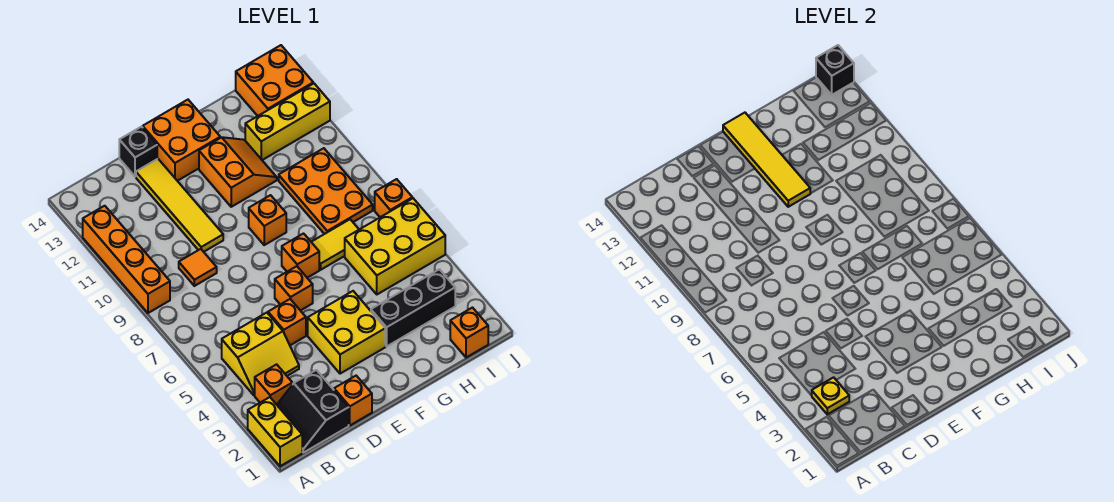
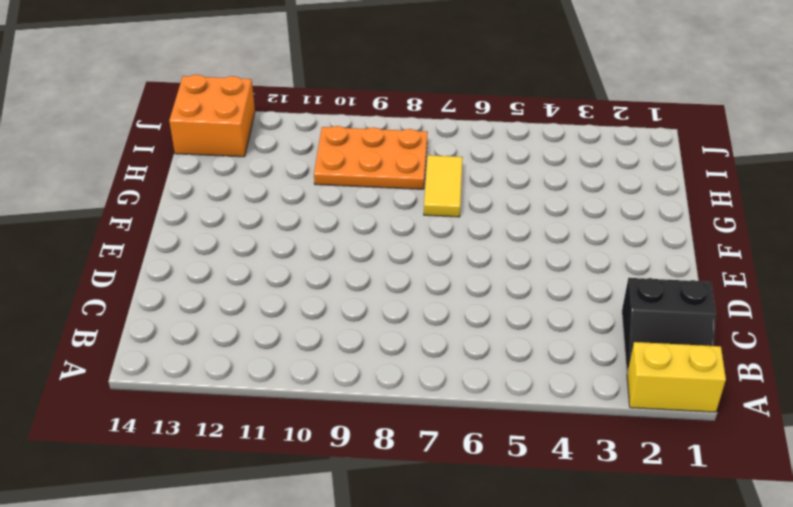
none -> orange brick A9:A12 level 1
none -> orange brick B3 level 1
none -> yellow slope B4:C5 level 1 top 5

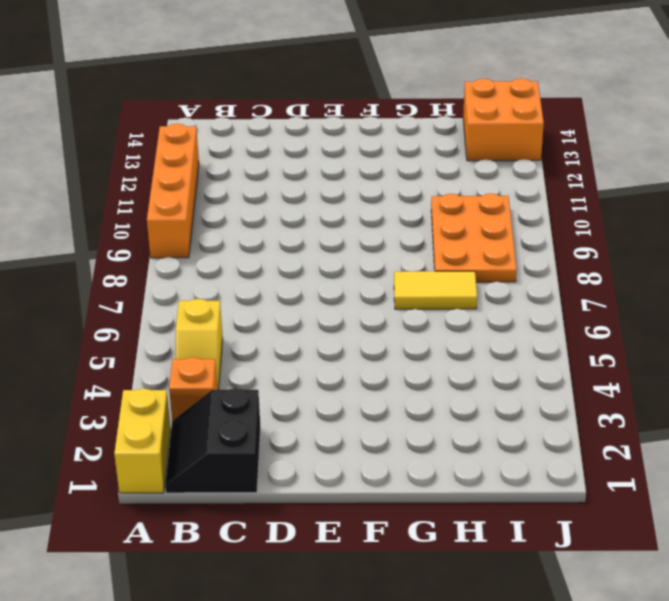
yellow slope B4:B5 level 1 top 5 -> yellow slope B4:C5 level 1 top 5
none -> orange tile C9 level 1
none -> orange brick D1 level 1
none -> orange brick D5 level 1

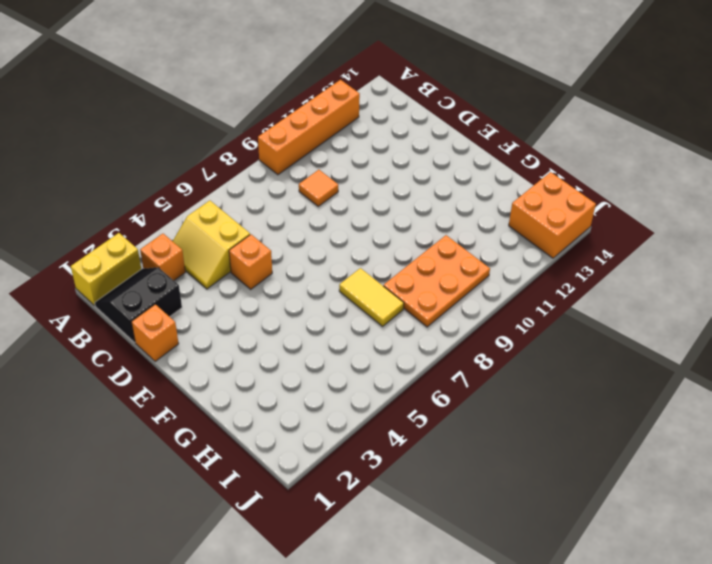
none -> yellow tile D10:D13 level 1
none -> black brick D14 level 1
none -> yellow brick E3:F4 level 1

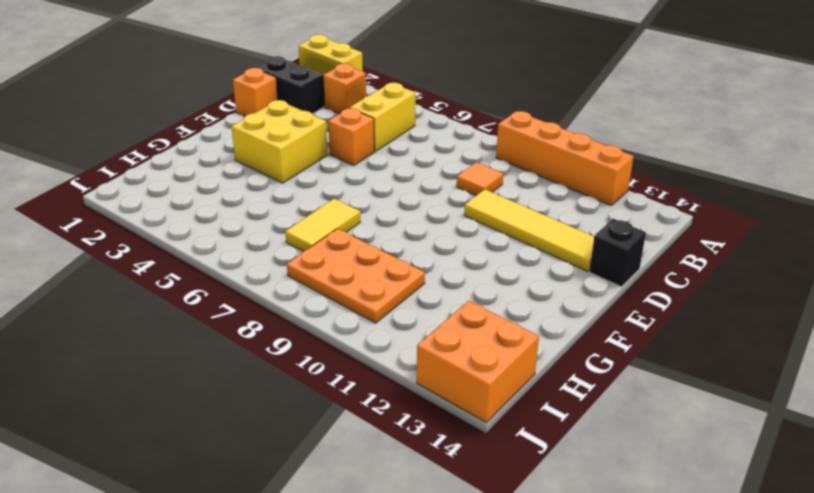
none -> orange brick E6 level 1
none -> orange brick E13:F14 level 1
none -> orange brick F7 level 1

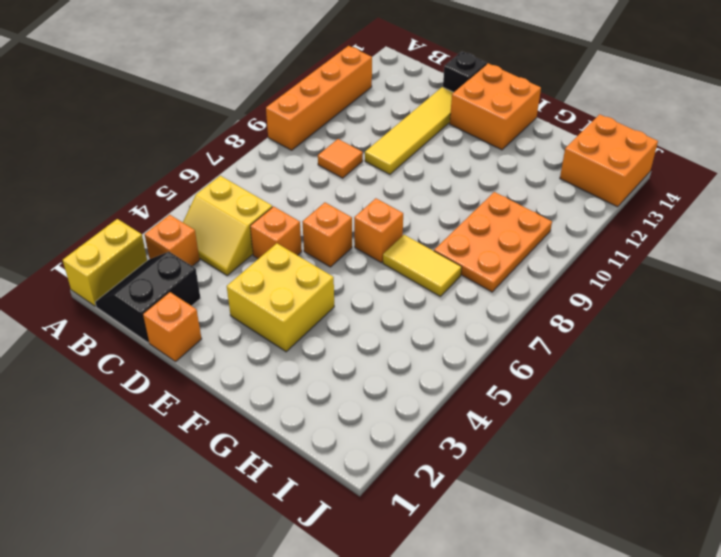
none -> orange brick F9 level 1
none -> orange slope F11:G12 level 1 top F
none -> black brick G3:I3 level 1

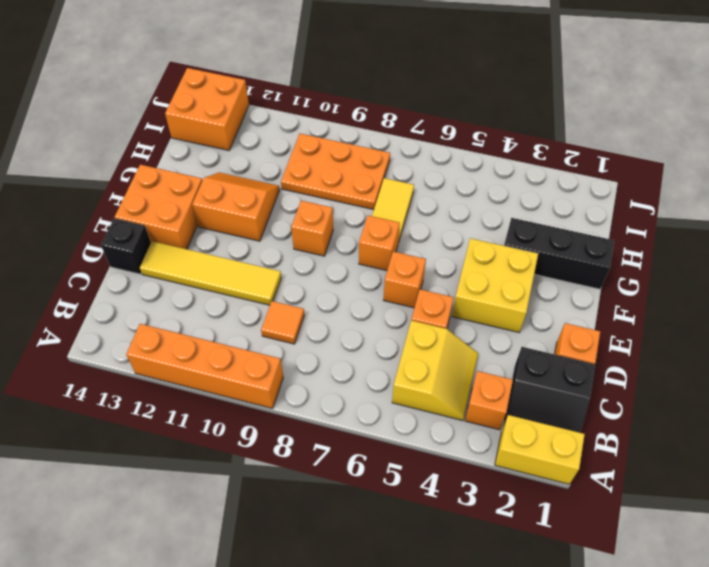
black brick G1:G3 level 1 -> black brick G3:I3 level 1
none -> yellow brick H5:J6 level 1
none -> yellow brick H12:J12 level 1
none -> orange brick I1 level 1

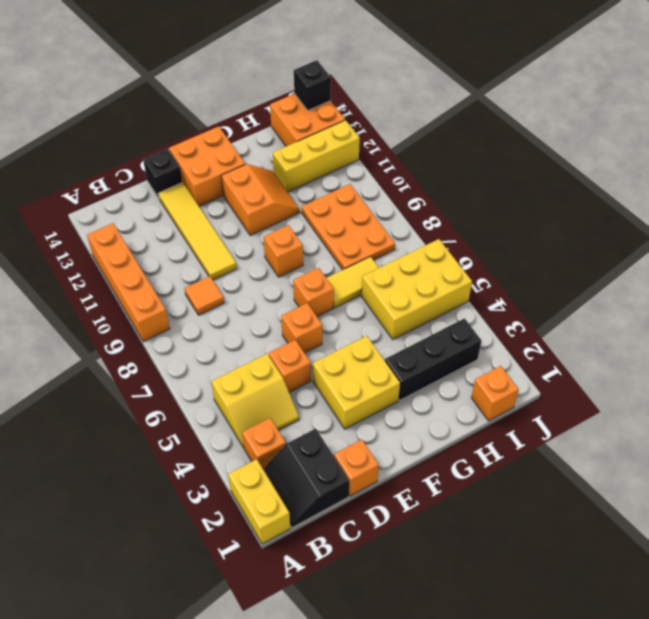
none -> orange brick J7 level 1
none -> yellow plate B3 level 2
none -> yellow tile F11:F14 level 2

